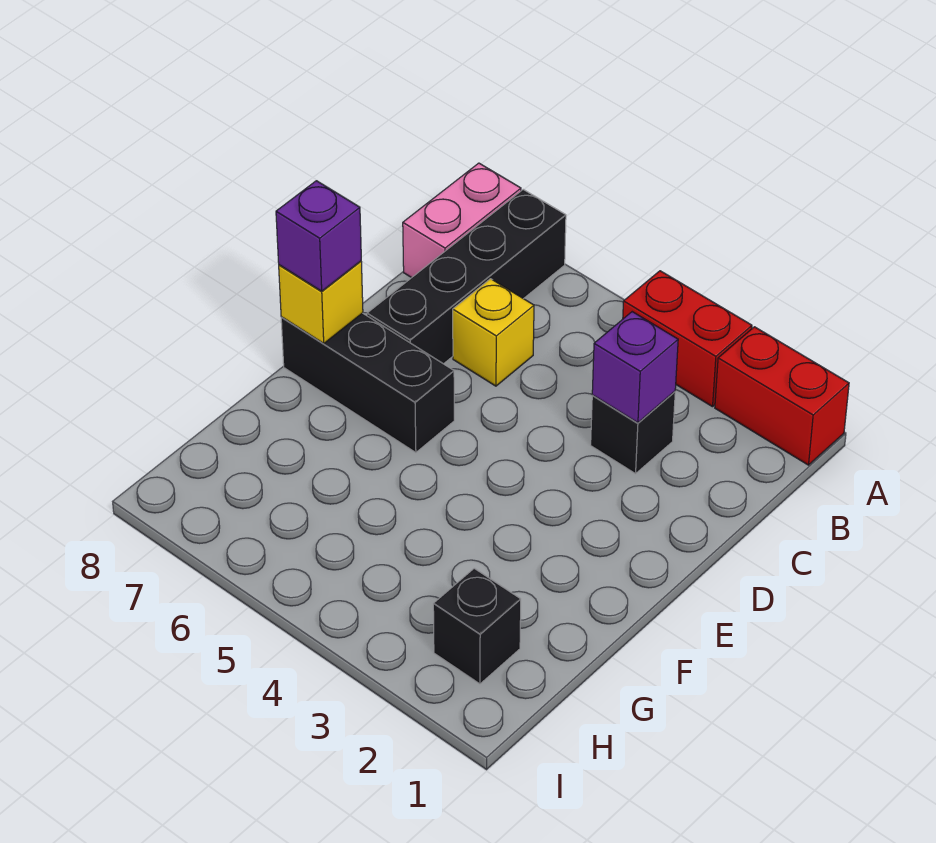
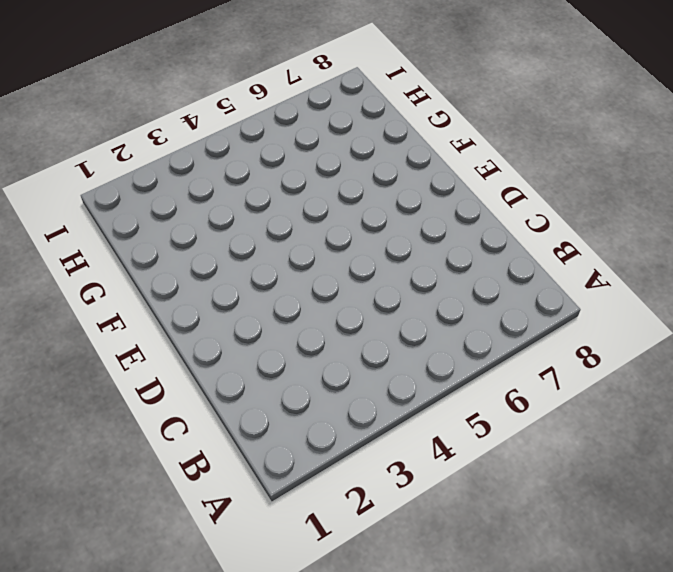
none -> red brick A1:A2 level 1
none -> red brick A3:A4 level 1

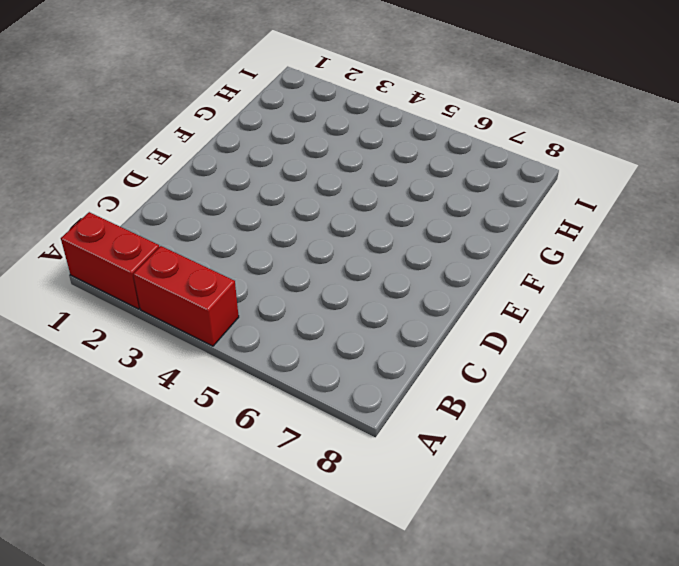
none -> black brick A7:D7 level 1
none -> pink brick A8:B8 level 1

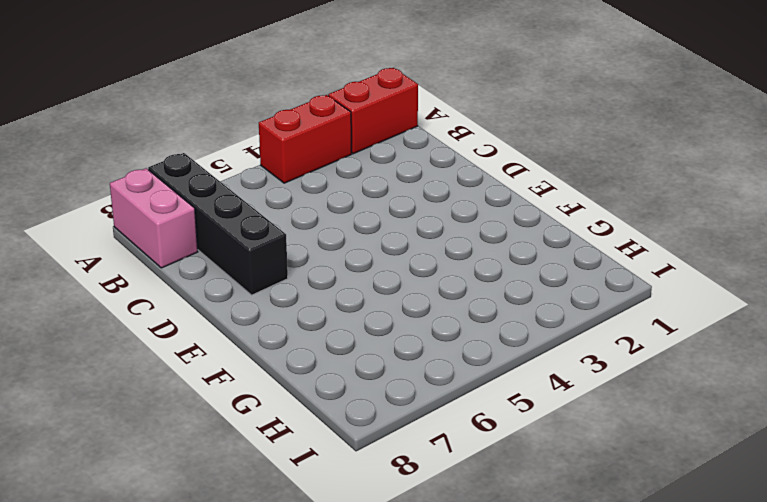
none -> black brick C3 level 1
none -> yellow brick C6 level 1

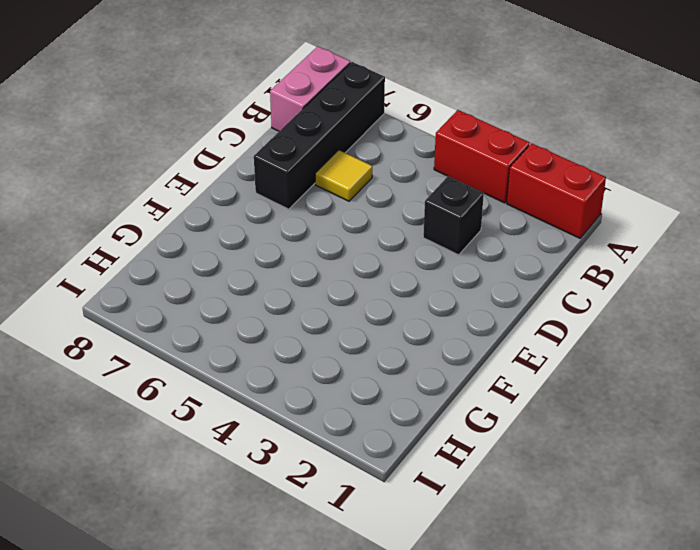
yellow tile C6 level 1 -> yellow brick C6 level 1
none -> black brick E6:E8 level 1
none -> black brick H2 level 1

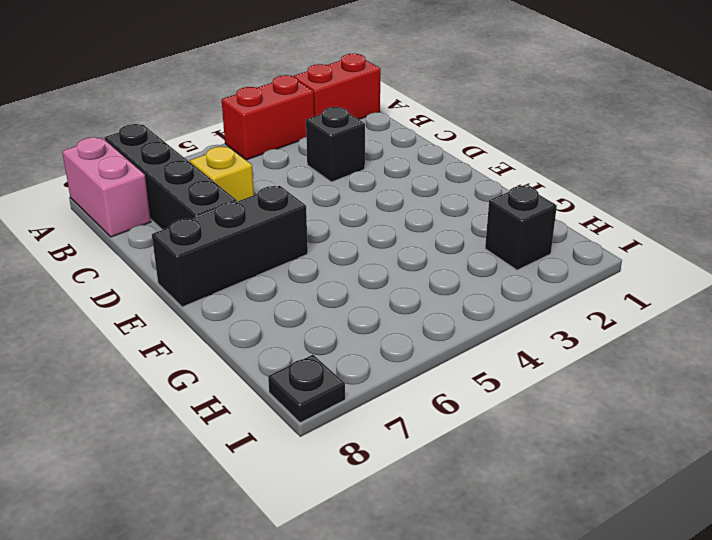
black plate I8 level 1 -> none
none -> purple brick C3 level 2
none -> yellow brick E8 level 2

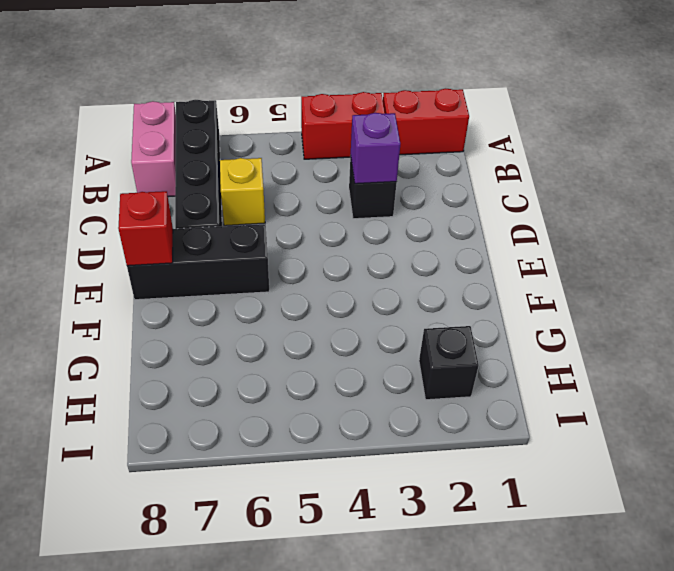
red brick E8 level 2 -> yellow brick E8 level 2
none -> purple brick E8 level 3

